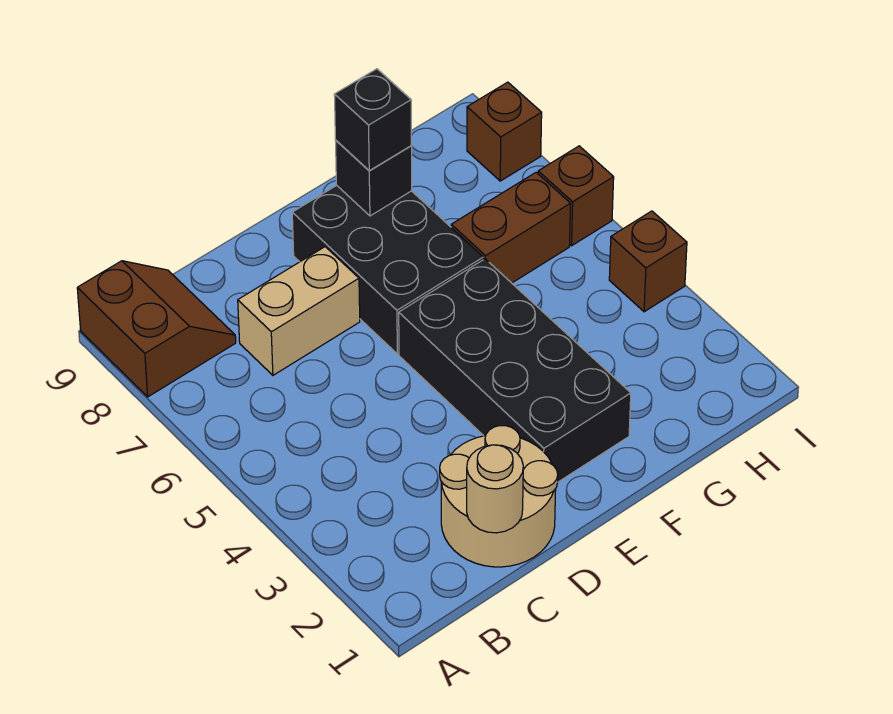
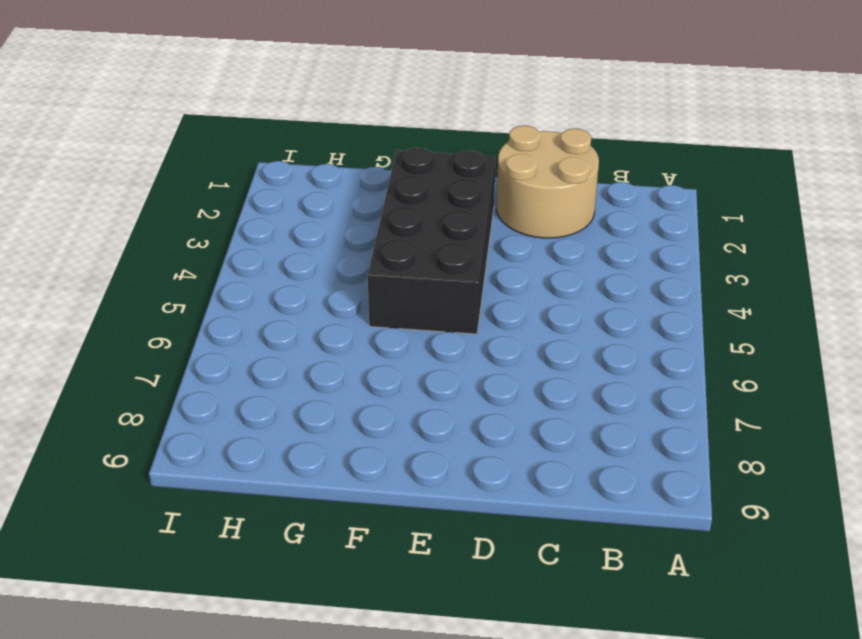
none -> brown slope A8:B9 level 1 top A
none -> tan brick C7:D7 level 1
none -> black brick E6:F8 level 1

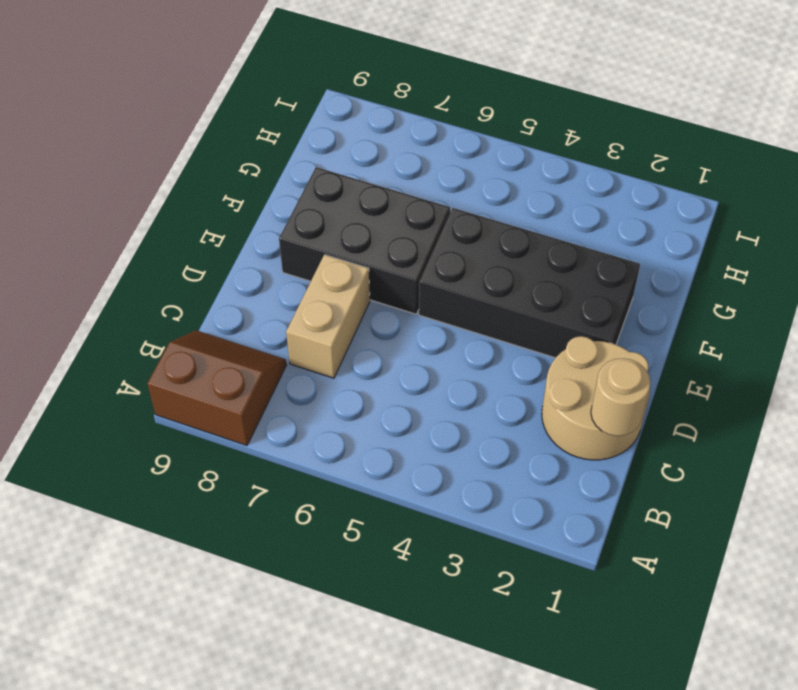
none -> brown brick G6:H6 level 1
none -> brown brick I4 level 1
none -> brown brick I6 level 1

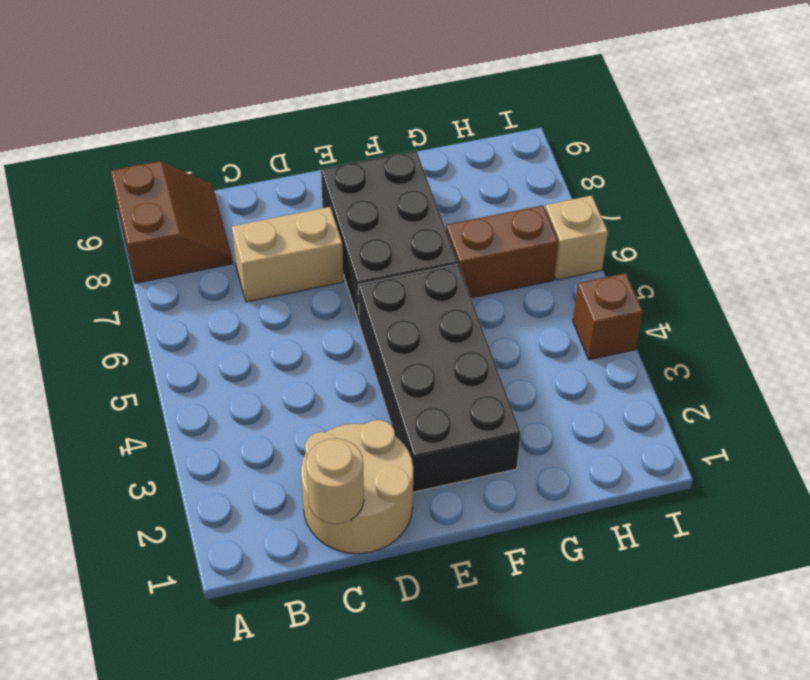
tan brick I6 level 1 -> brown brick I6 level 1
none -> brown brick I8 level 1
none -> black brick F8 level 2
none -> black brick F8 level 3

